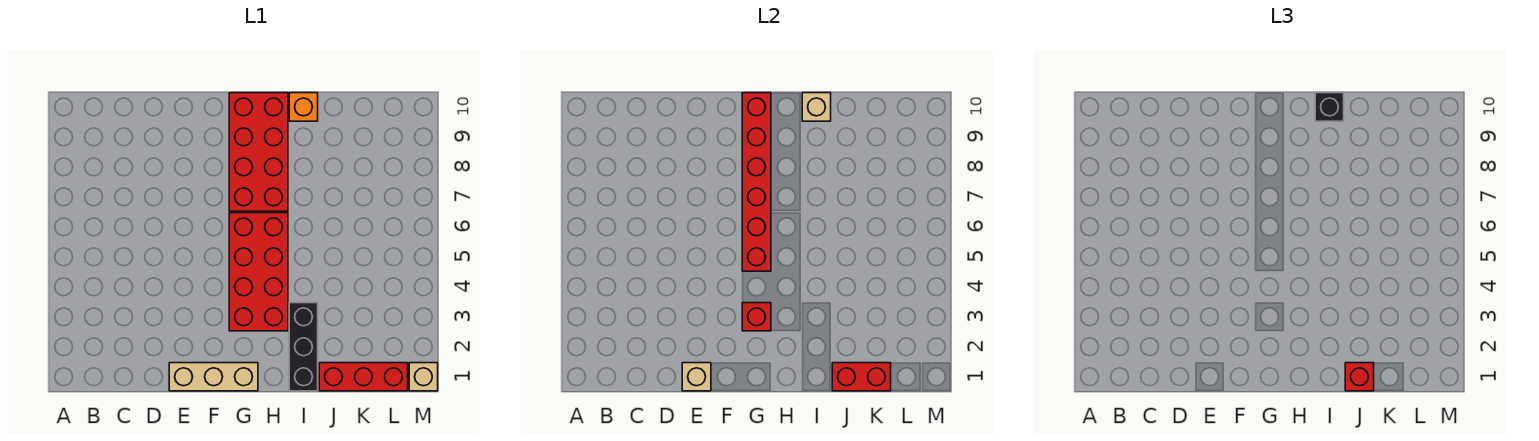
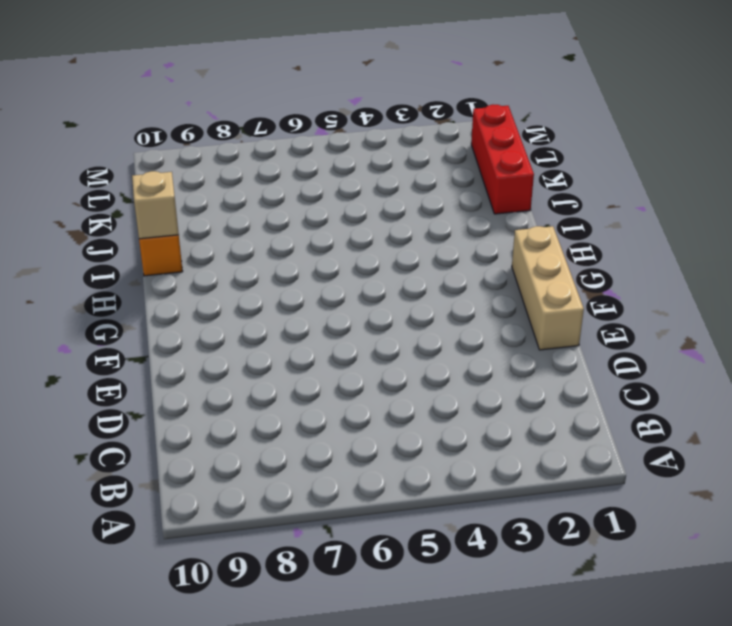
none -> red brick G3:H6 level 1
none -> red brick G7:H10 level 1
none -> black brick I1:I3 level 1

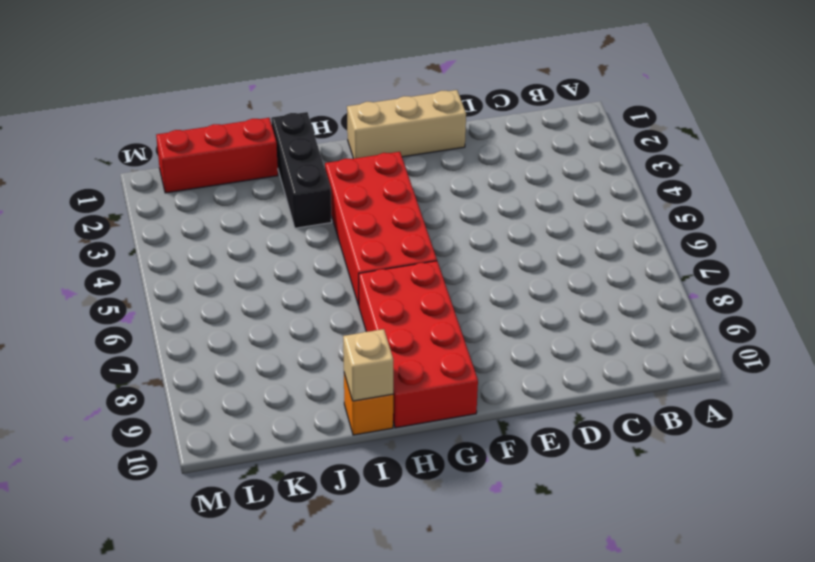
none -> tan brick M1 level 1
none -> tan brick E1 level 2
none -> red brick G3 level 2

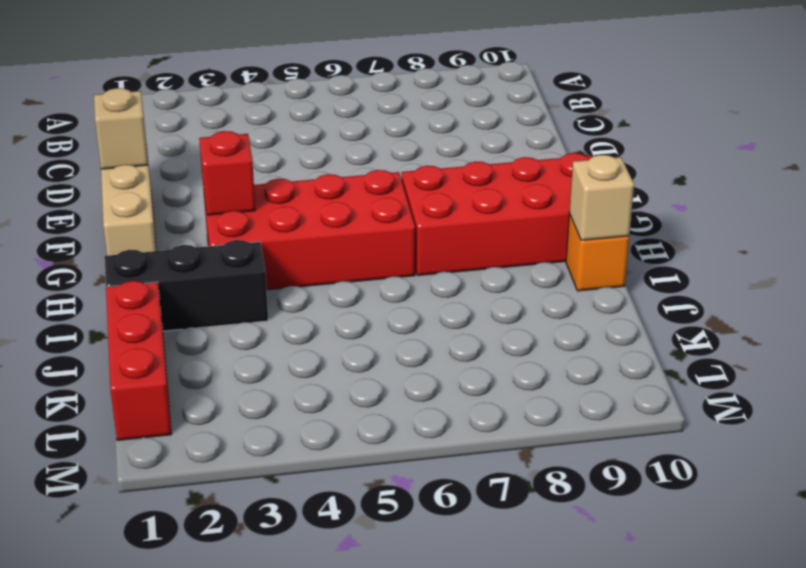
none -> tan brick M1 level 1
none -> red brick G5:G10 level 2
none -> red brick J1:K1 level 2

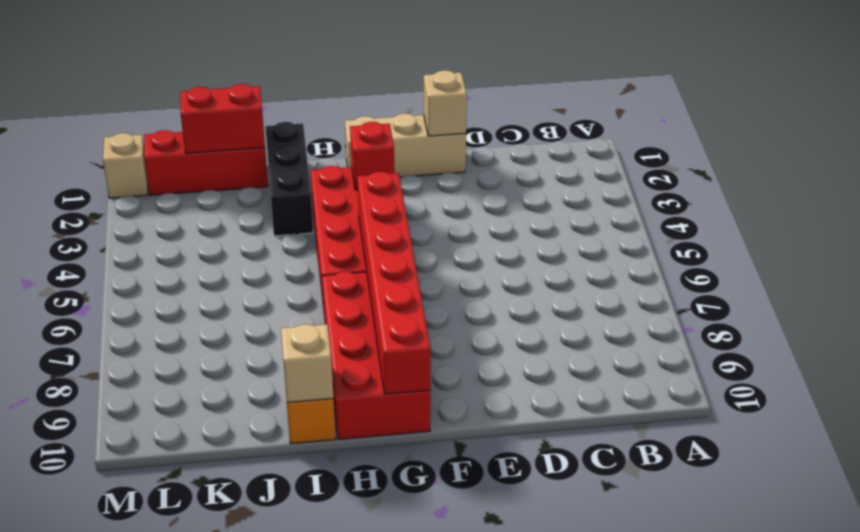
none -> black brick I10 level 3
none -> red brick J1 level 3

